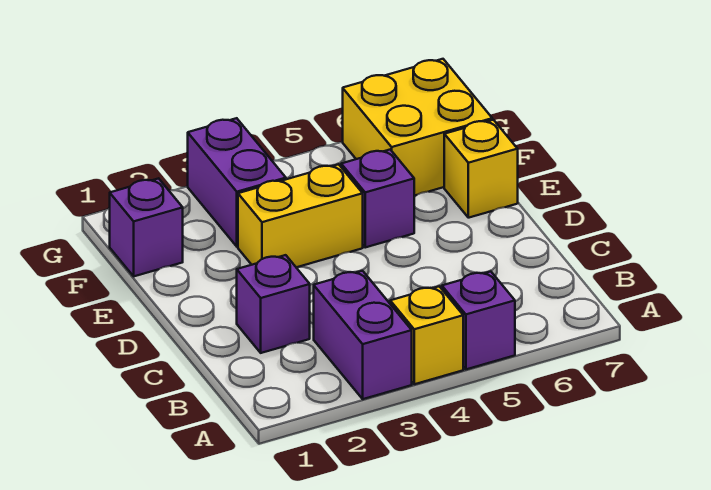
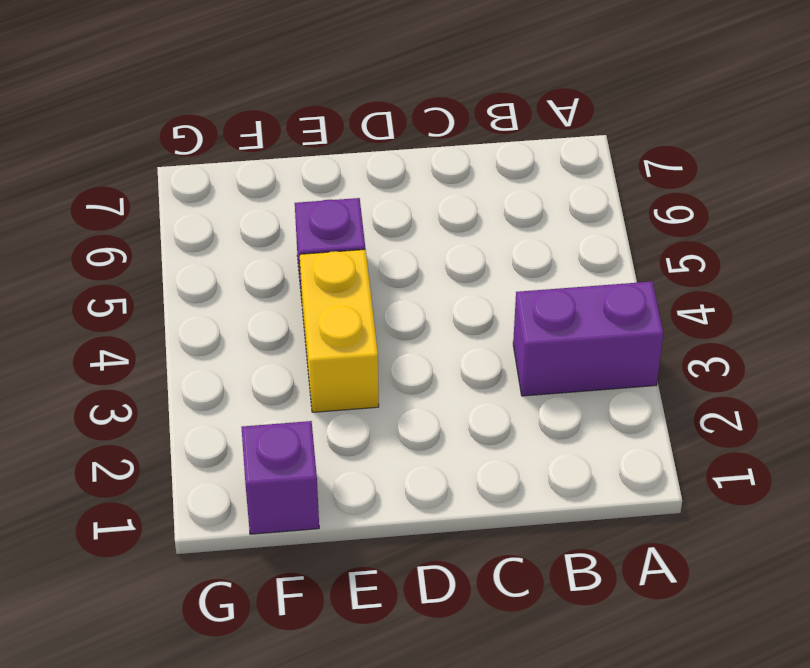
none -> yellow brick A4 level 1
none -> purple brick A5 level 1

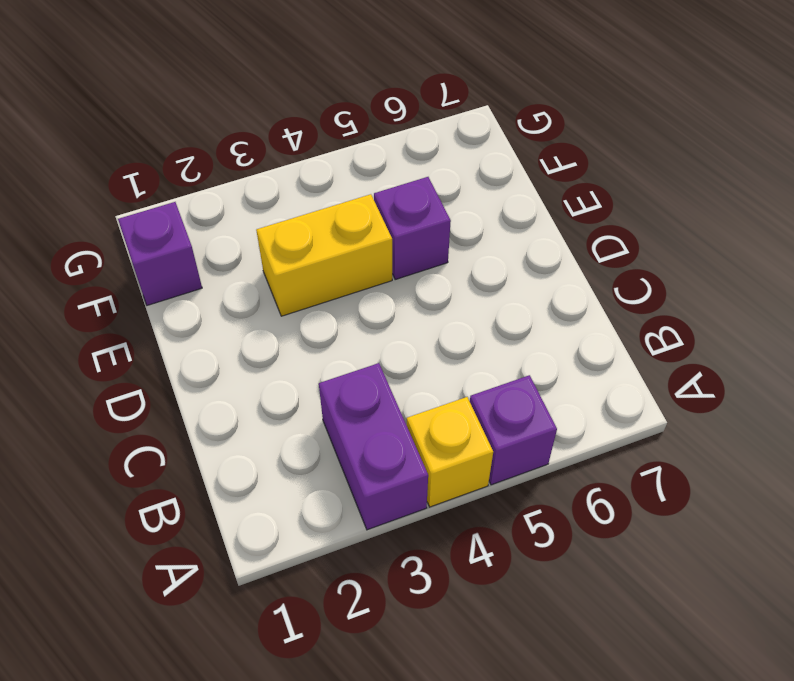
none -> purple brick C2 level 1
none -> yellow brick E7 level 1

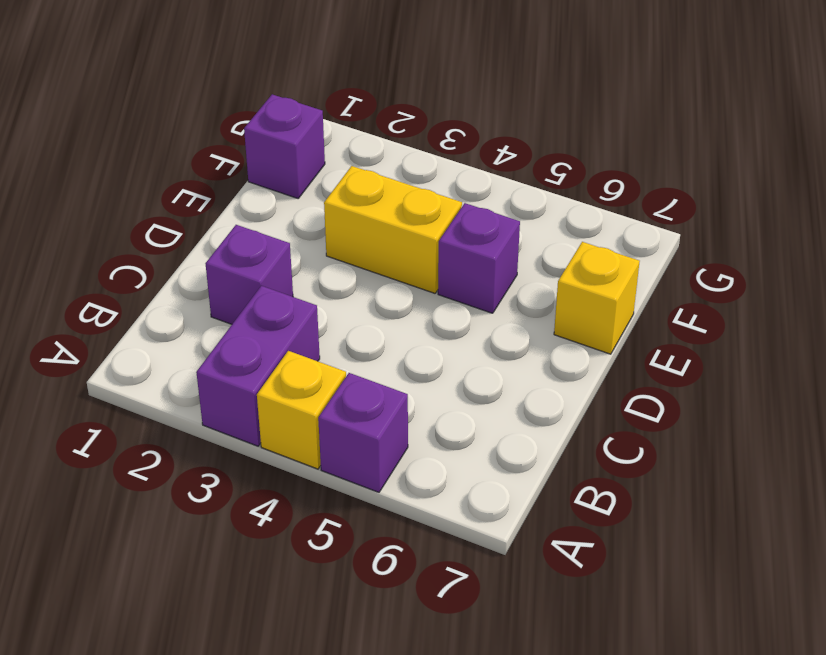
none -> purple brick F3:G3 level 1
none -> yellow brick F6:G7 level 1

